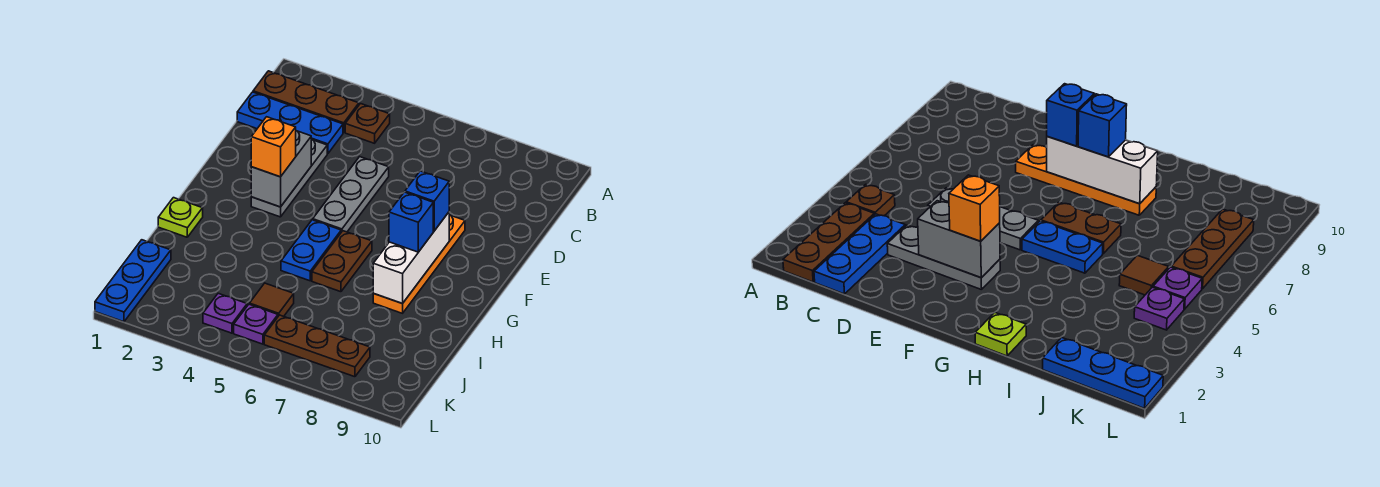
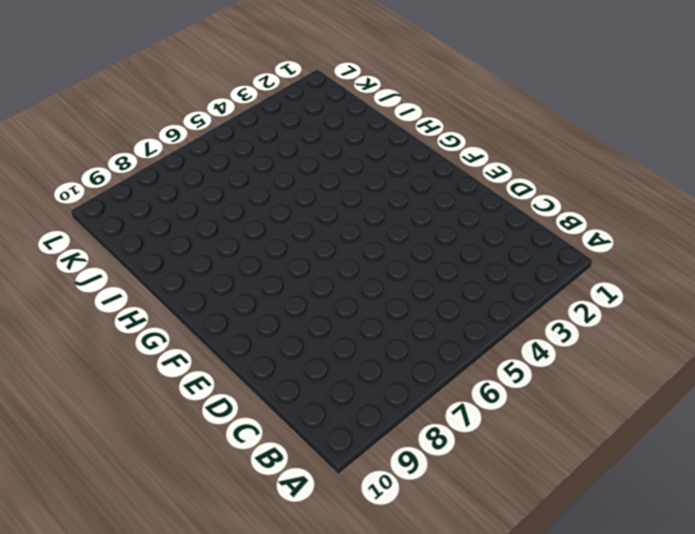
none -> brown plate B1:B3 level 1
none -> brown plate B4 level 1
none -> blue plate C1:C3 level 1

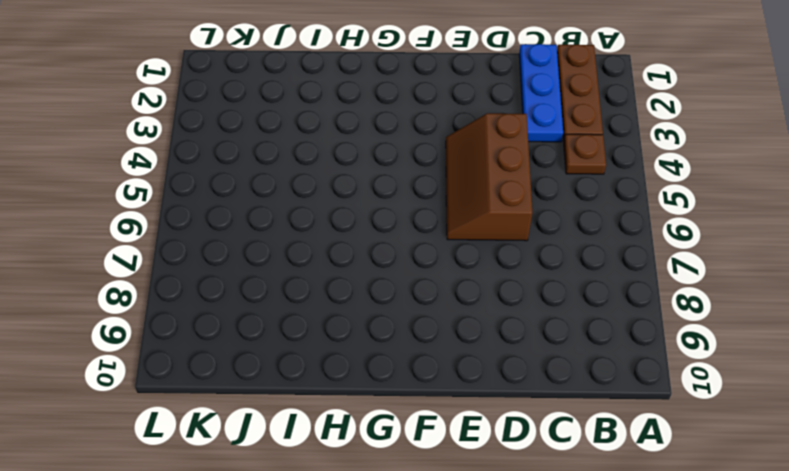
brown slope D4:E6 level 1 top D -> grey plate D5:F5 level 1
none -> grey plate D3:F3 level 1
none -> orange plate E8:H8 level 1
none -> blue plate G5:H5 level 1

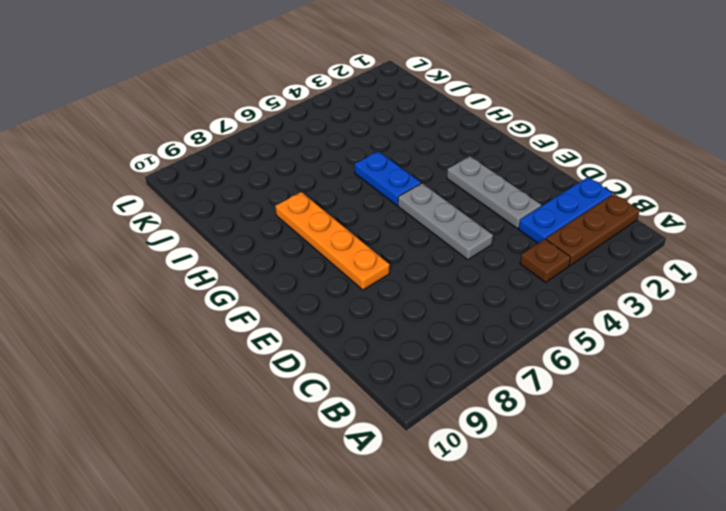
none -> brown plate G6:H6 level 1
none -> lime plate H1 level 1
none -> blue plate J1:L1 level 1

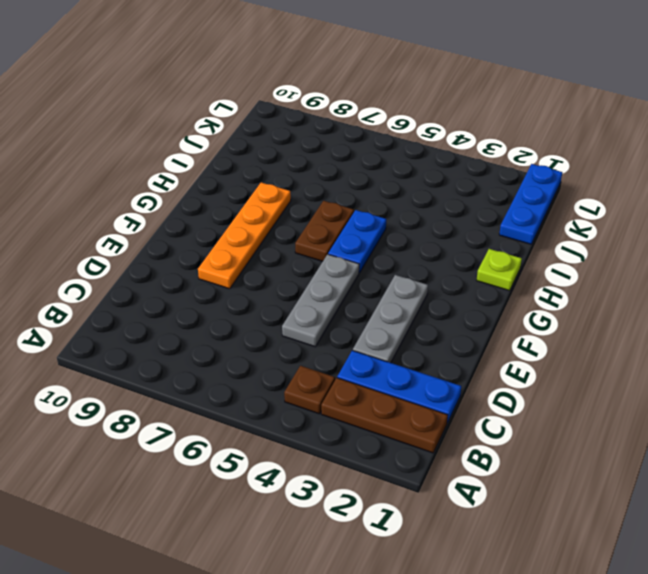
none -> brown tile J5 level 1
none -> purple plate K4 level 1
none -> purple plate K5 level 1

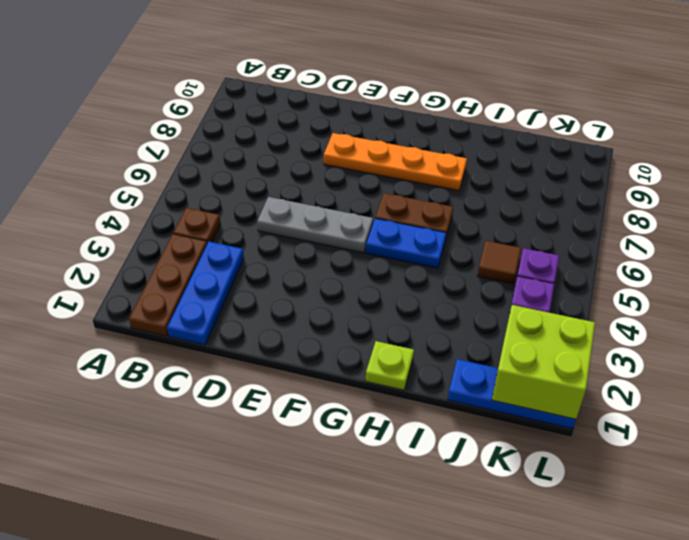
lime brick K1:L2 level 2 -> none
none -> grey plate D3:F3 level 1
none -> brown plate K6:K8 level 1
none -> grey brick E3:F3 level 2

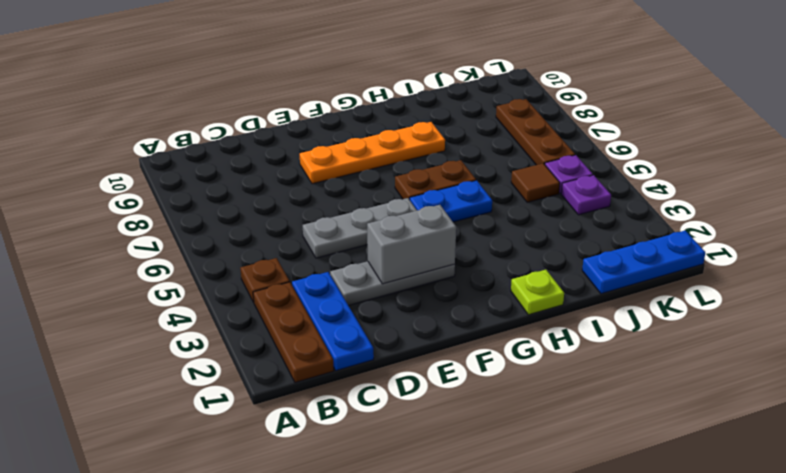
none -> white brick F8:H8 level 2
none -> orange brick F3 level 3
none -> blue brick F8 level 3

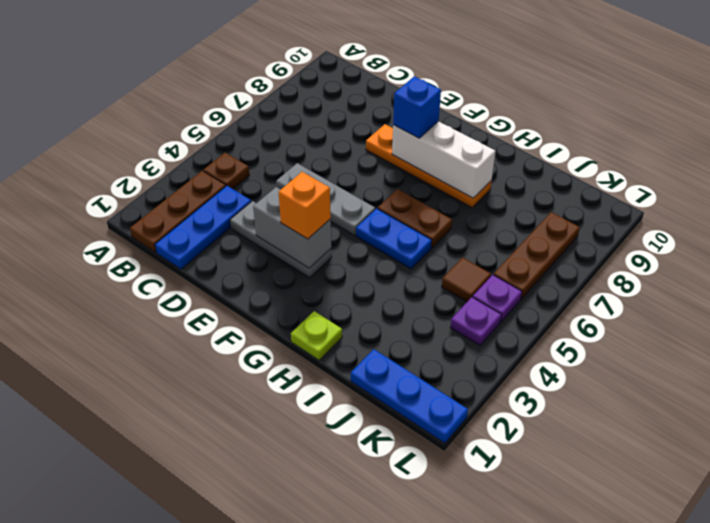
none -> blue brick G8 level 3

